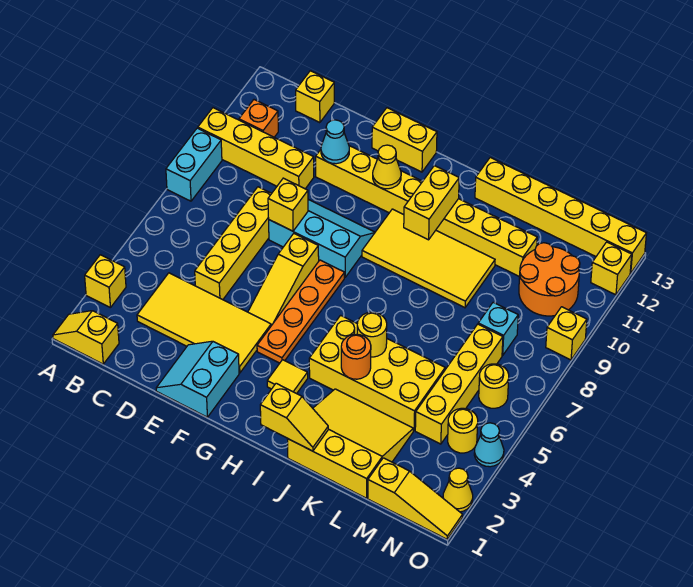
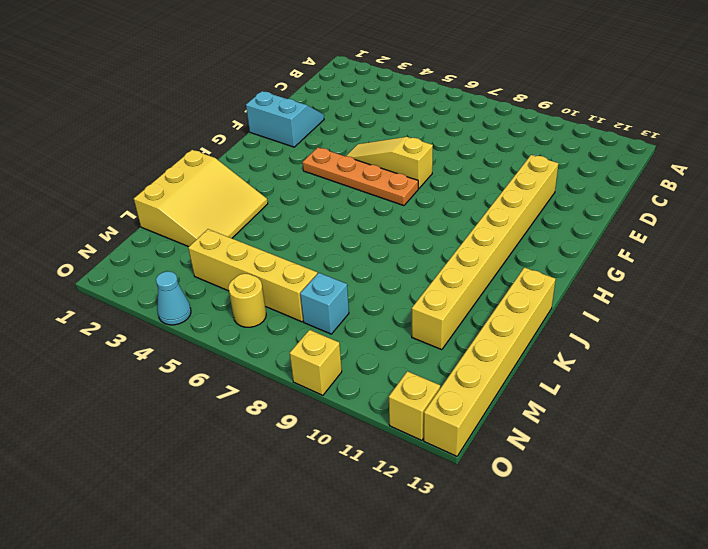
none -> yellow slope A1:B1 level 1 top B
none -> yellow brick A3 level 1
none -> cyan brick A8:A9 level 1
none -> yellow brick A10:D10 level 1

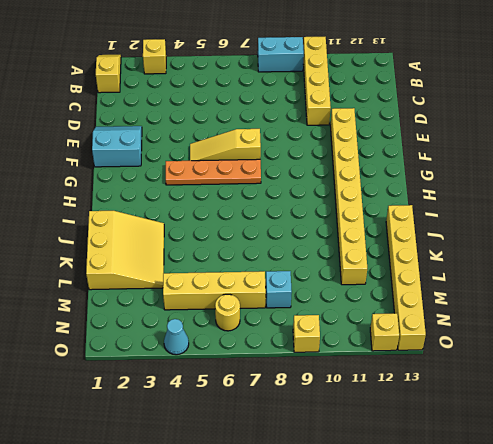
none -> orange brick B11 level 1
none -> yellow tile C3:F4 level 1
none -> yellow brick C13 level 1
none -> yellow brick D5:D8 level 1

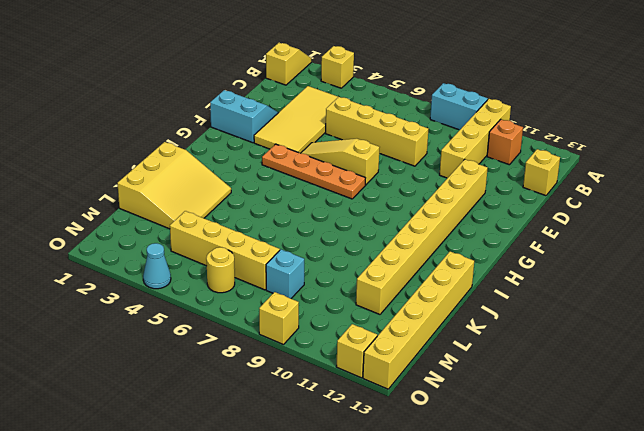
none -> cyan slope E8:G9 level 1 top 8
none -> yellow brick F13:G13 level 1
none -> yellow tile H3 level 1
none -> yellow tile H9:K10 level 1

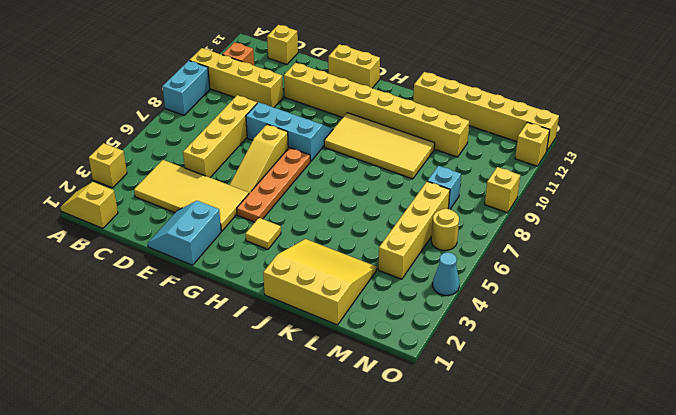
none -> yellow brick I4:L5 level 1
none -> yellow slope M1:O1 level 1 top M
none -> orange round brick M10:N11 level 1
none -> yellow round brick N4 level 1

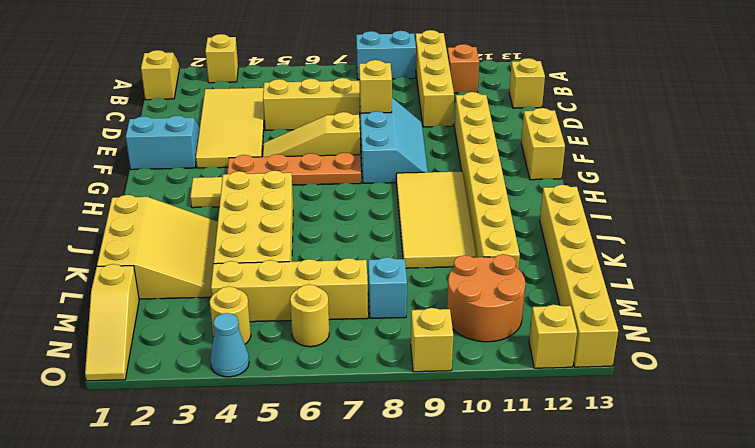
none -> yellow cone O2 level 1
none -> cyan cone E11 level 2
none -> yellow cone G11 level 2
none -> yellow slope I1:J1 level 2 top I

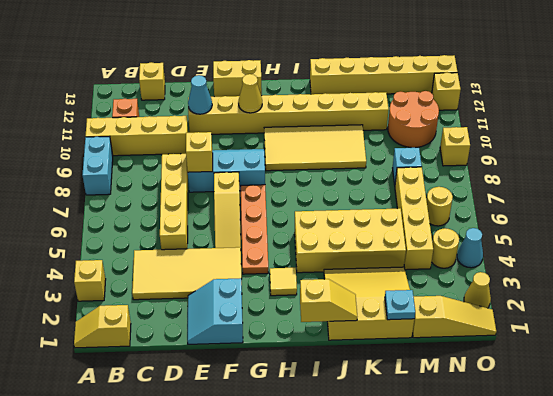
cyan plate L1 level 2 -> none
none -> yellow brick I10:I11 level 2
none -> orange round brick J4 level 2
none -> yellow round brick J5 level 2

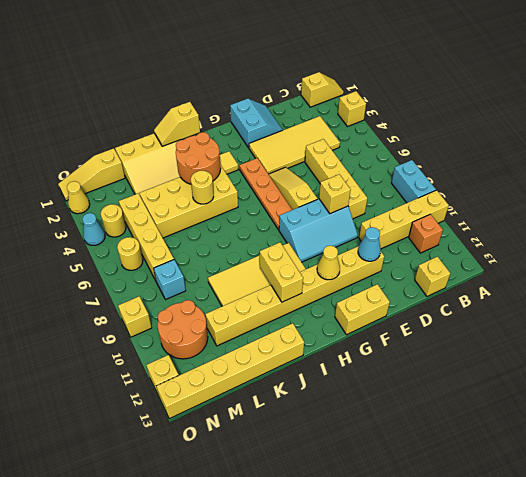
orange round brick I3:J4 level 2 -> orange round brick J4 level 2

